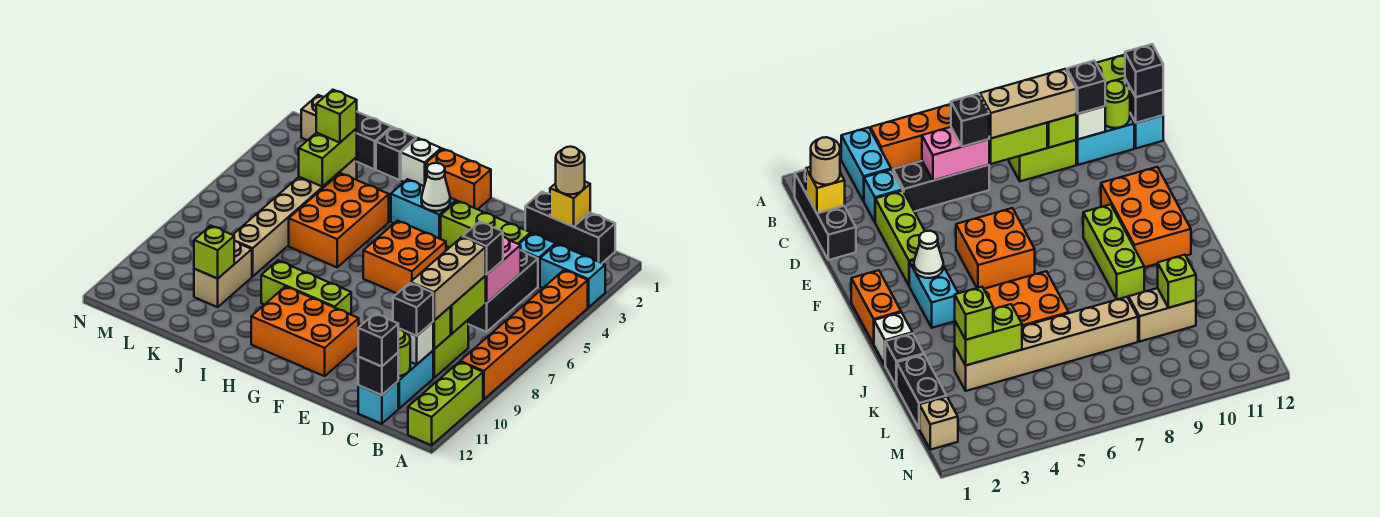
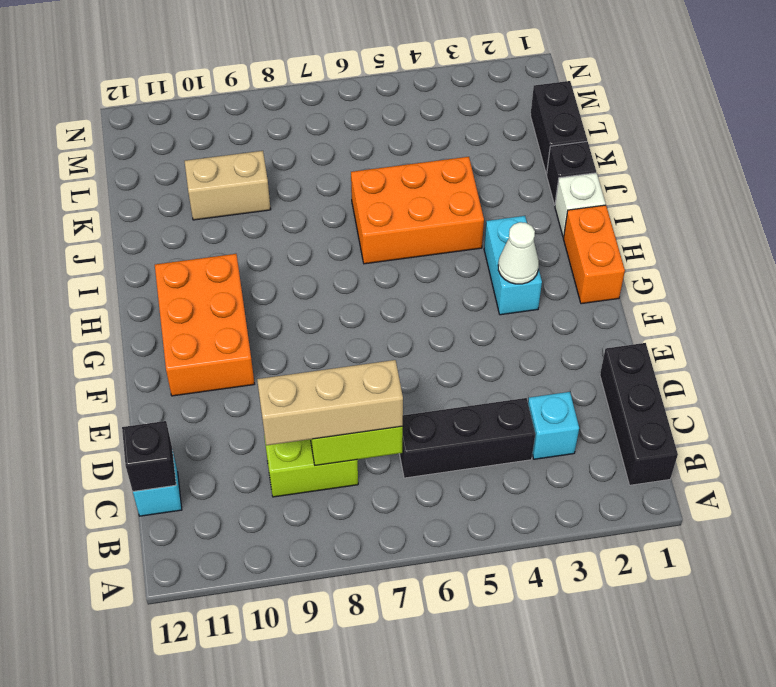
none -> cyan brick A3:B3 level 1
none -> orange brick A4:A9 level 1
none -> lime brick A10:A12 level 1
none -> cyan brick C10:C11 level 1

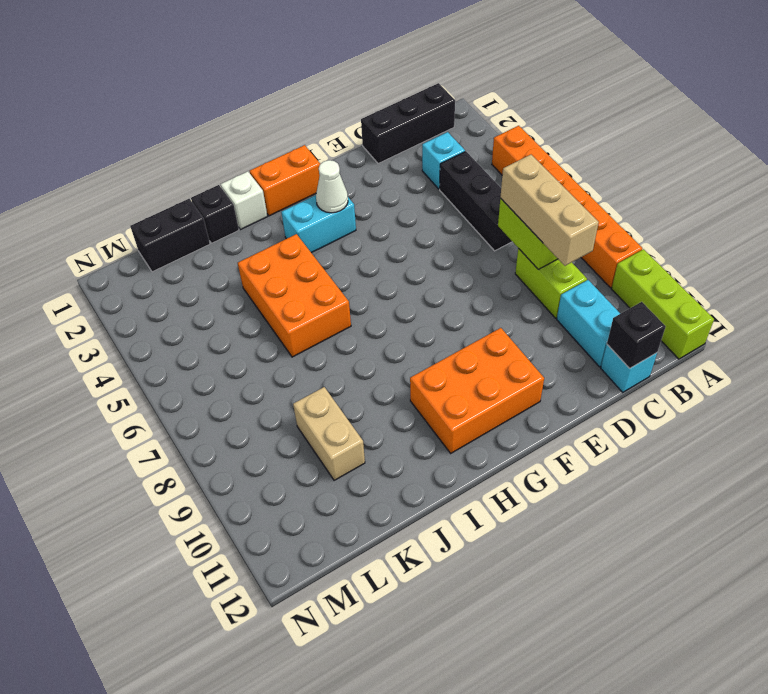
none -> cyan brick A3:B3 level 1
none -> lime brick D3:F3 level 1
none -> orange brick F5:G6 level 1
none -> lime brick G9:I9 level 1

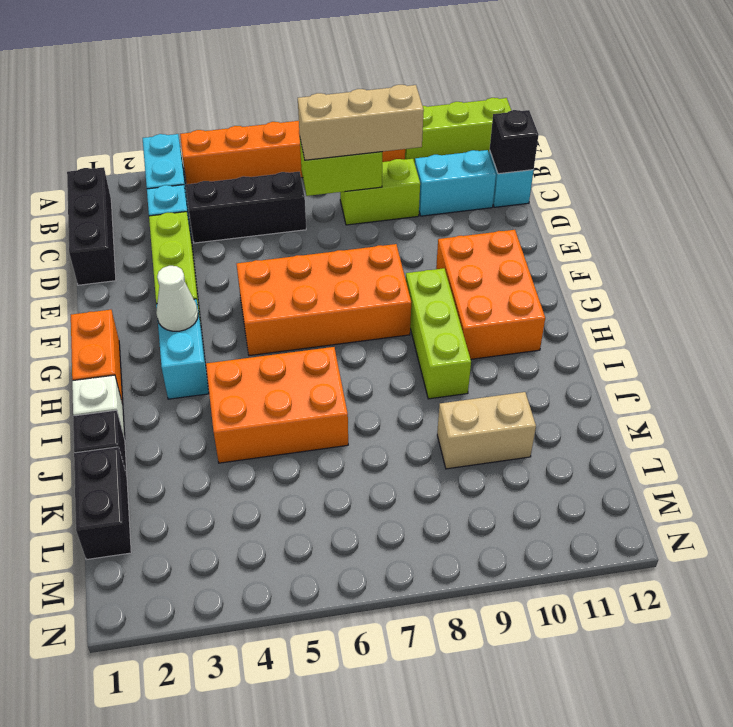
orange brick F5:G8 level 1 -> orange brick F5:G6 level 1
none -> tan brick K3:K8 level 1
none -> tan brick M1 level 1
none -> yellow brick C1 level 2
none -> pink brick C5:C6 level 2

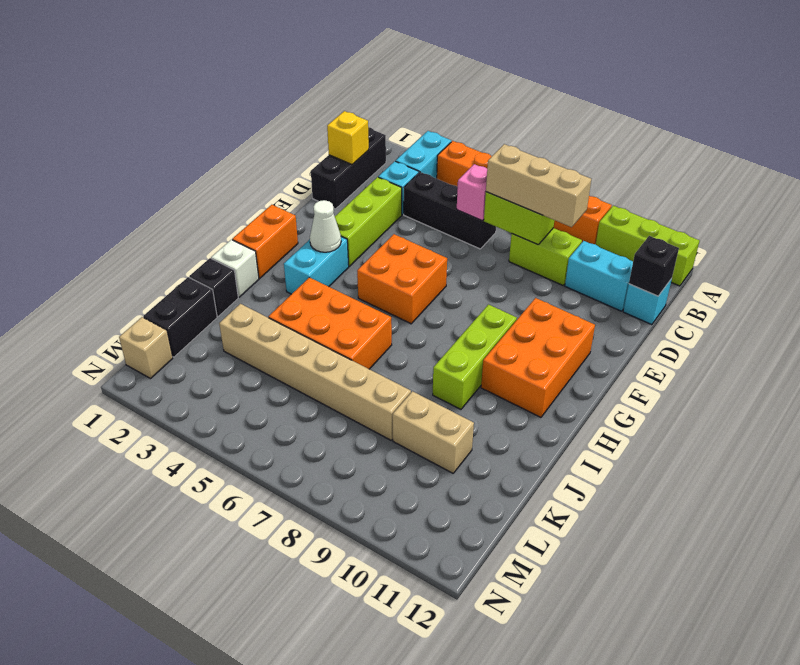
pink brick C6 level 2 -> pink brick C5:C6 level 2
none -> lime brick C9 level 2
none -> white brick C10 level 2
none -> lime round brick C11 level 2
none -> lime brick K3:K4 level 2

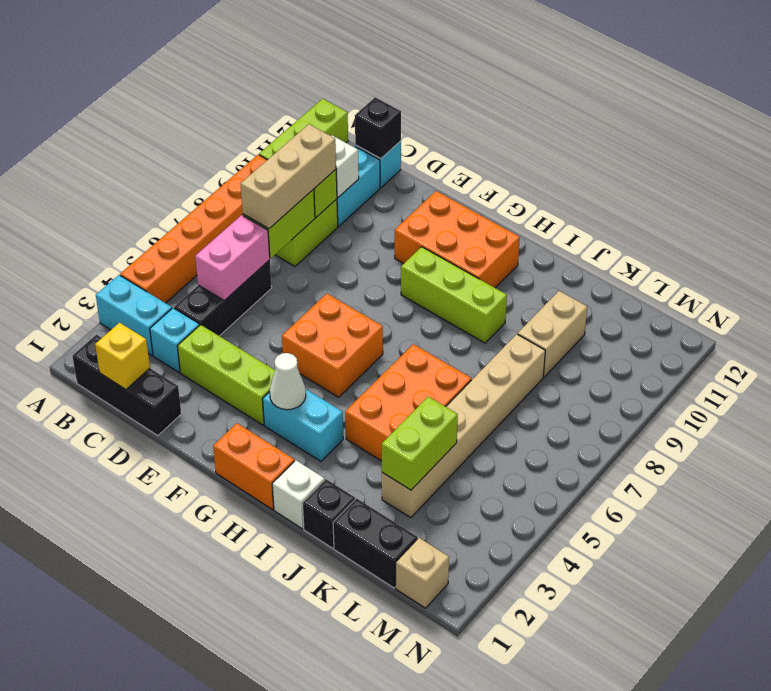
none -> lime round brick C11 level 2
none -> lime brick K10 level 2
none -> tan round brick C1 level 3
none -> black brick C6 level 3

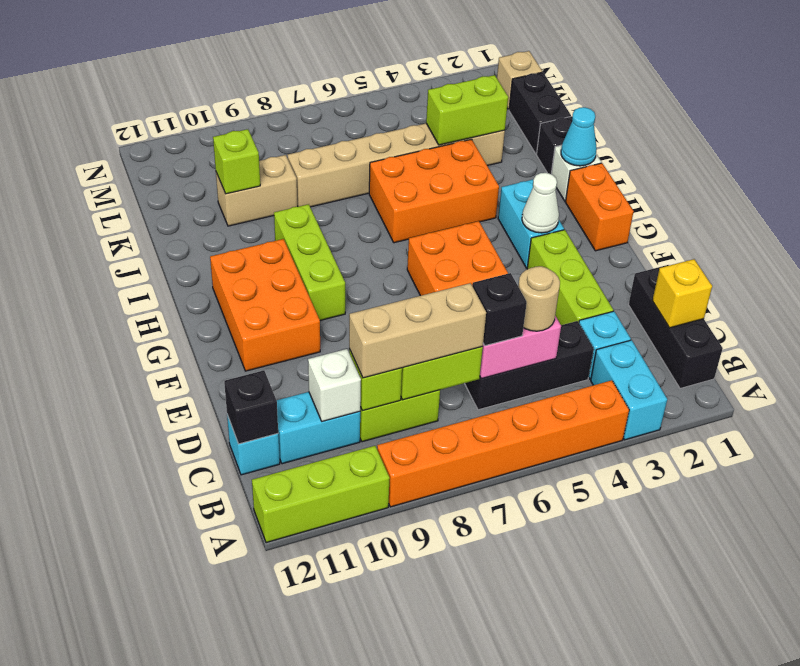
tan round brick C5 level 3 -> tan round brick C1 level 3
cyan cone I1 level 2 -> none
none -> lime round brick C11 level 2
none -> black brick C10 level 3
none -> black brick C12 level 3
none -> lime brick K3 level 3

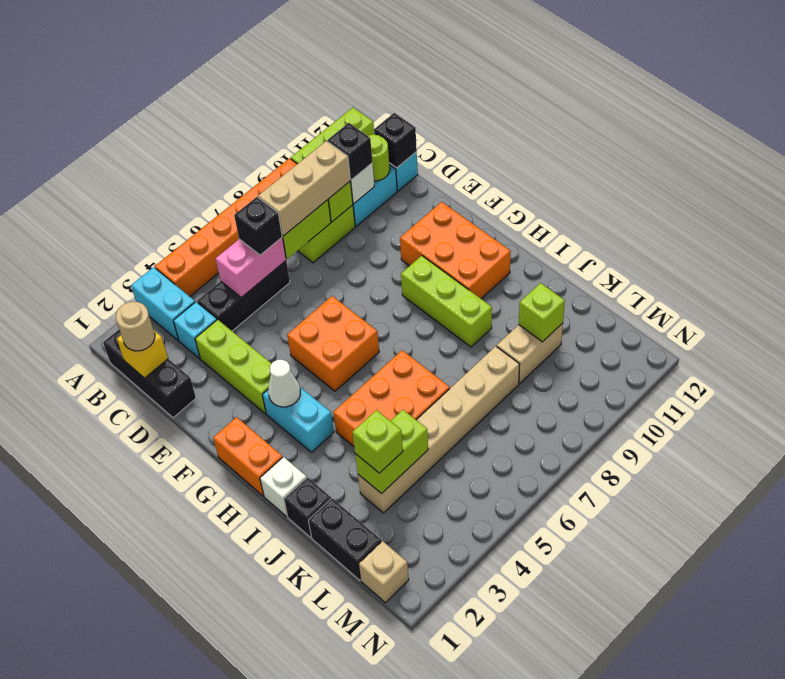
none -> black brick C12 level 3

